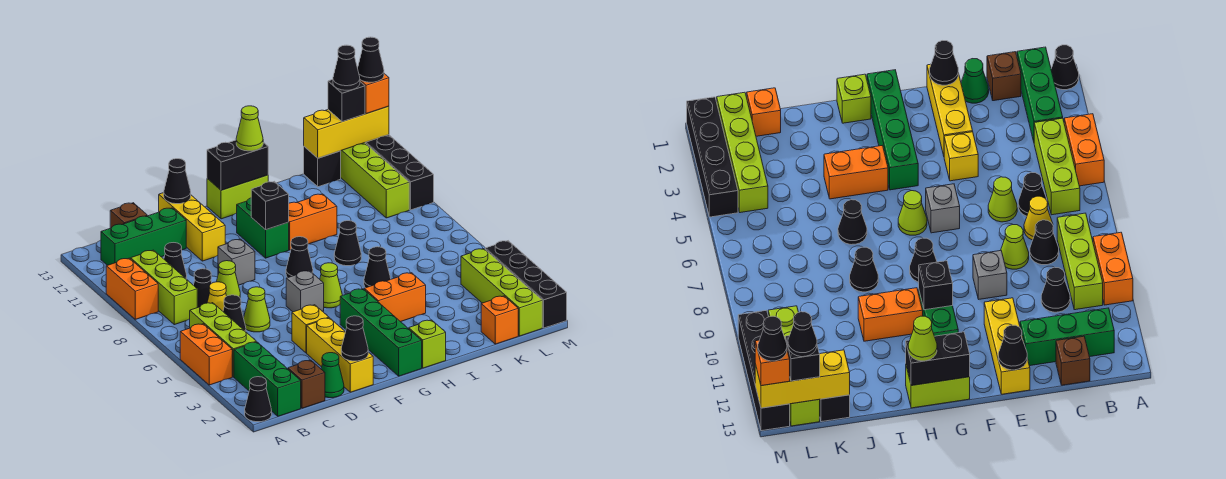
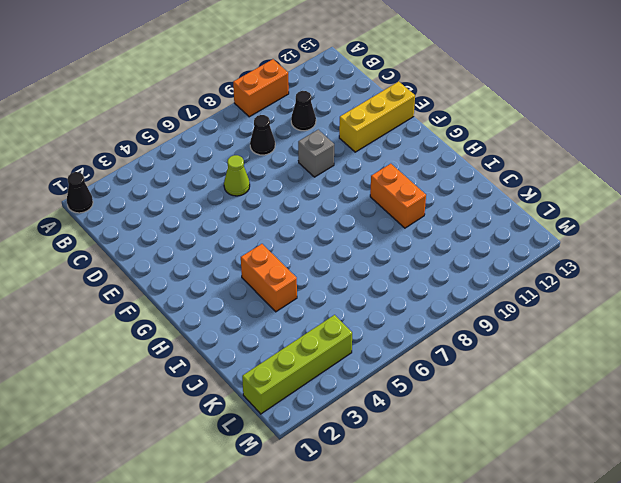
none -> orange brick A4:A5 level 1
none -> green brick B1:B3 level 1
none -> lime brick B4:B6 level 1
none -> lime brick B8:B10 level 1

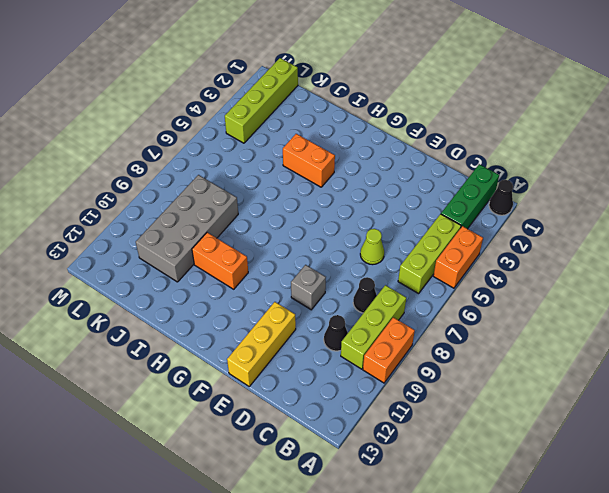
grey brick J8:K11 level 1 -> none
none -> green brick B12:D12 level 1
none -> brown brick C1 level 1
none -> black cone C6 level 1
none -> yellow cone C7 level 1

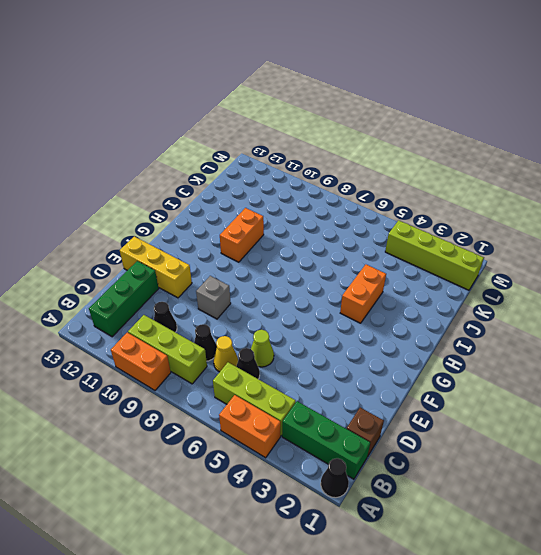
none -> brown brick C13 level 1
none -> green cone D1 level 1
none -> lime cone D8 level 1
none -> yellow brick E1:E3 level 1

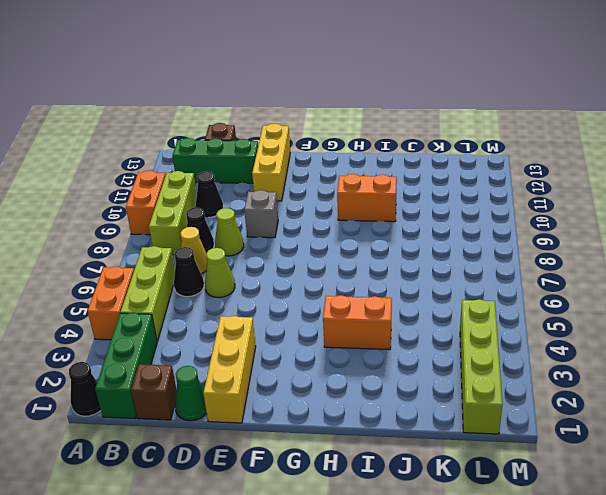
none -> yellow brick E4 level 1
none -> grey brick F6 level 1
none -> green brick G1:G4 level 1
none -> lime cone G6 level 1

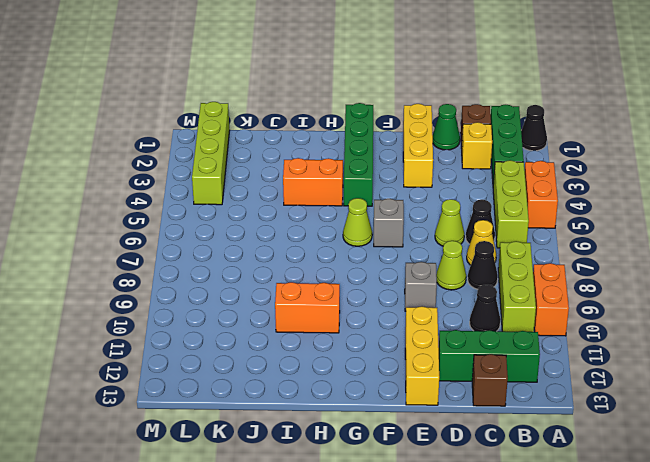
yellow brick C2 level 1 -> yellow brick E4 level 1
none -> black cone G8 level 1
none -> green brick G10:G11 level 1
none -> lime brick G13:H13 level 1
none -> lime brick H1 level 1

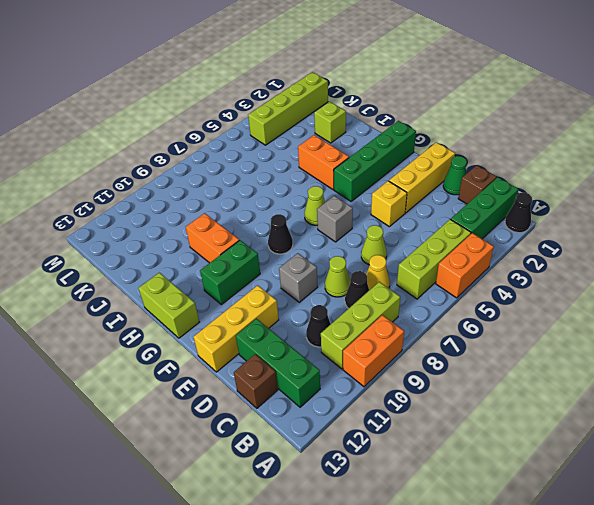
lime brick J2 level 1 -> lime brick H1 level 1
none -> black cone C6 level 1
none -> black cone I6 level 1
none -> black cone I8 level 1
none -> orange brick K1 level 1

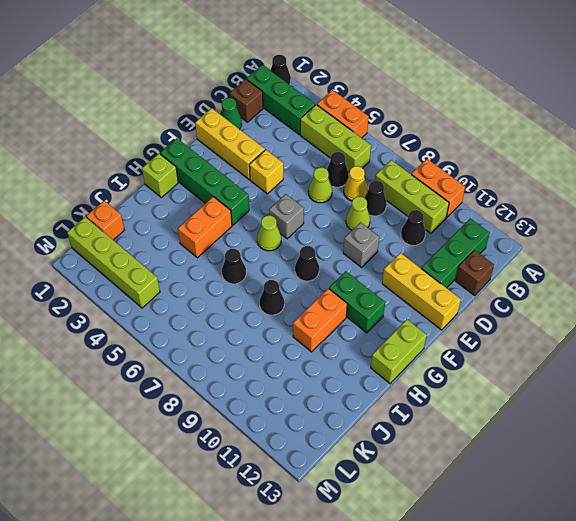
none -> black brick K13 level 1
none -> lime brick L10:L13 level 1
none -> black brick M1:M4 level 1
none -> black brick M10:M13 level 1

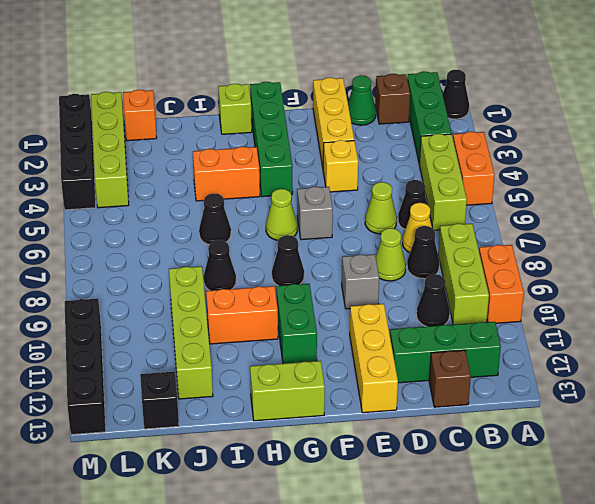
lime brick J9:J12 level 1 -> lime brick L10:L13 level 1
none -> black cone E1 level 2
none -> black cone E13 level 2
none -> black brick G10 level 2
none -> black brick G13:H13 level 2

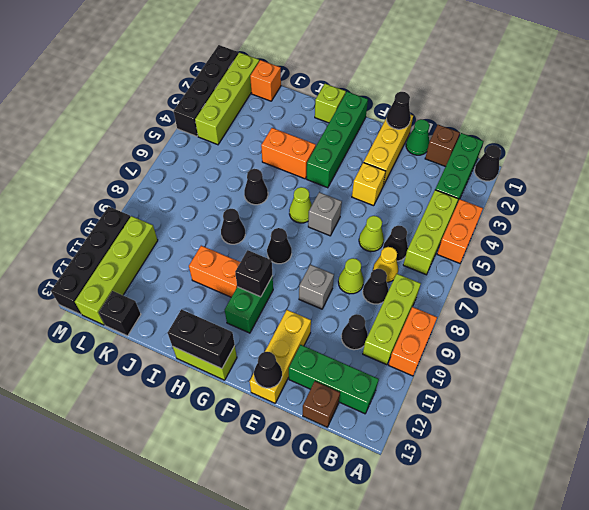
none -> yellow brick K13:M13 level 2
none -> lime cone H13 level 3
none -> black brick L13 level 3
none -> orange brick M13 level 3

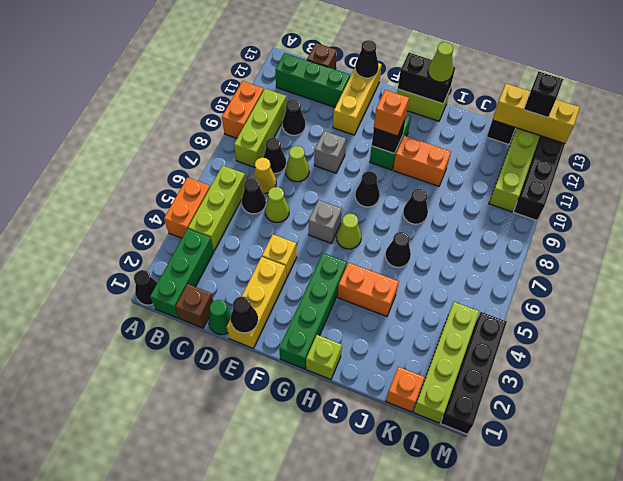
orange brick G10 level 3 -> orange brick M13 level 3
none -> black cone L13 level 4
none -> black cone M13 level 4

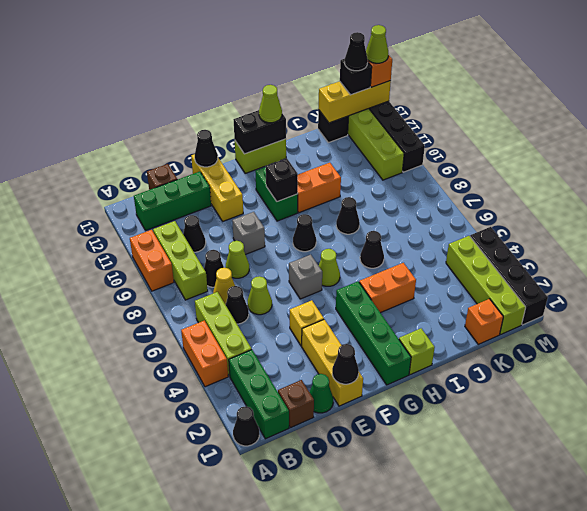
lime cone M13 level 4 -> black cone M13 level 4

